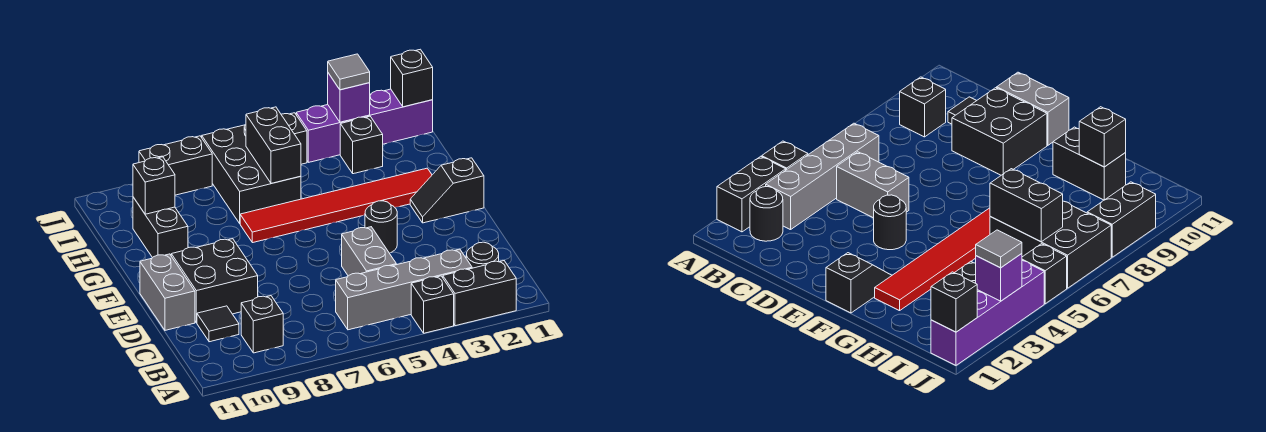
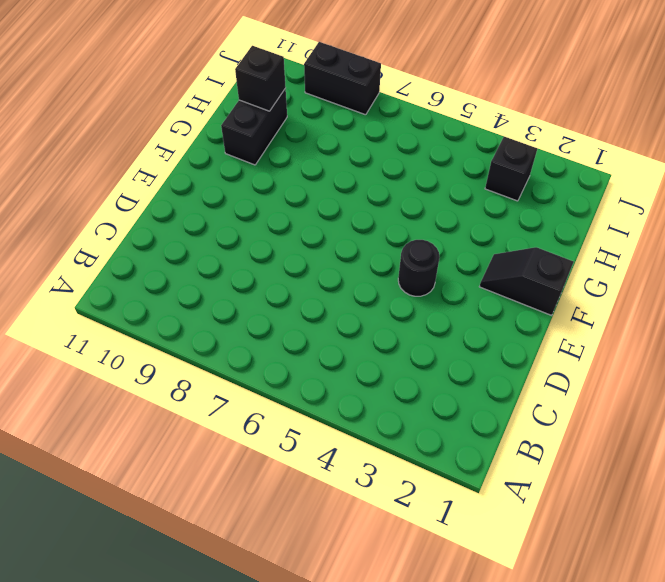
none -> black brick A2:A3 level 1
none -> black brick A4 level 1
none -> black round brick B2 level 1

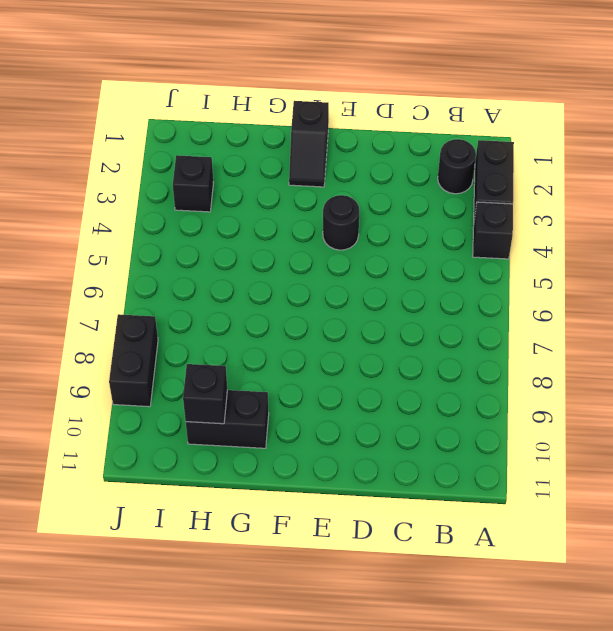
none -> grey brick B3:B6 level 1
none -> black brick B9 level 1
none -> grey brick C5:D5 level 1

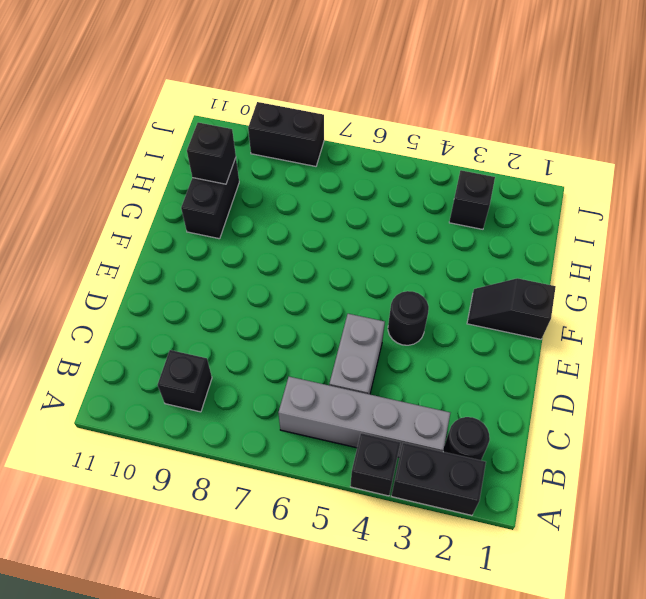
none -> black tile C10 level 1
none -> black brick D9:E10 level 1
none -> grey brick D11:E11 level 1

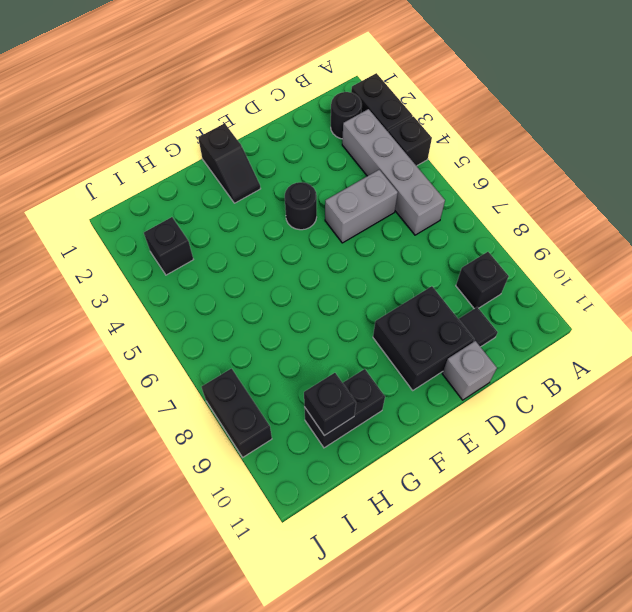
grey brick D11 level 1 -> grey brick D11:E11 level 1
none -> red tile G2:G7 level 1
none -> black brick H6:J7 level 1
none -> purple brick J1:J4 level 1

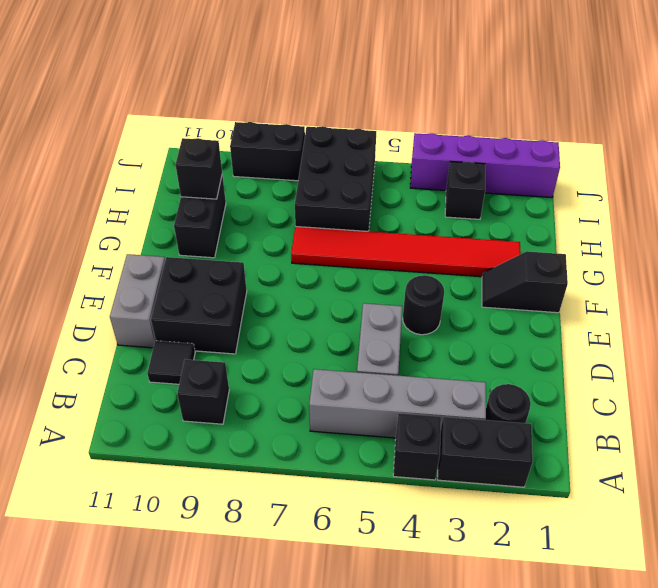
none -> black brick J5 level 1
none -> black brick H6:I6 level 2
none -> black brick J1 level 2

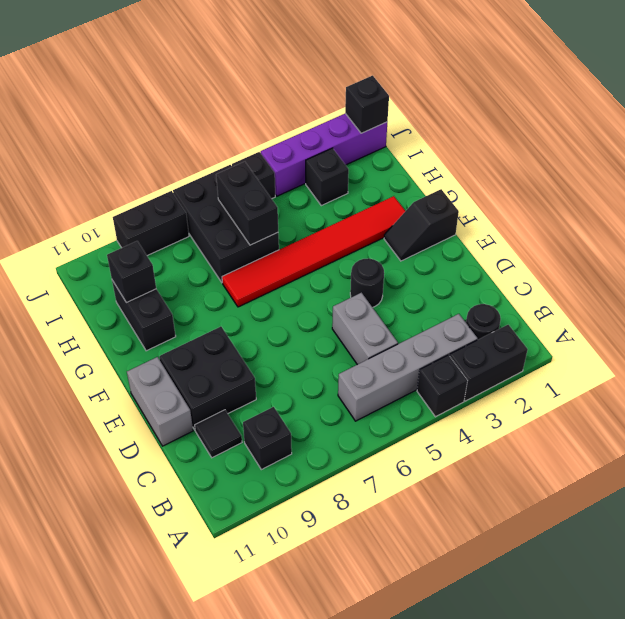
none -> purple brick J3 level 2
none -> grey tile J3 level 3

